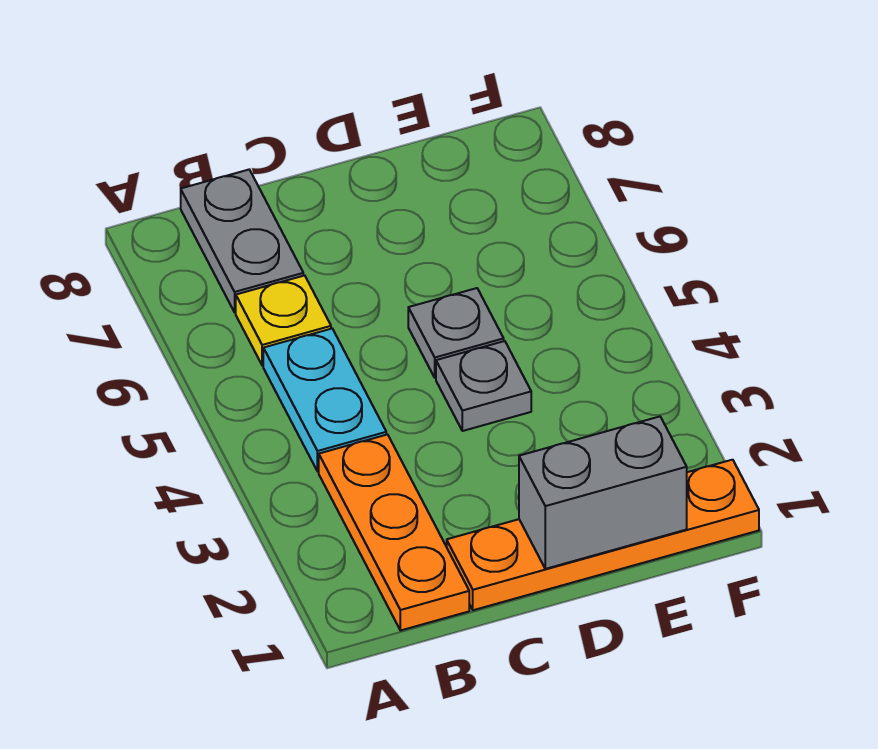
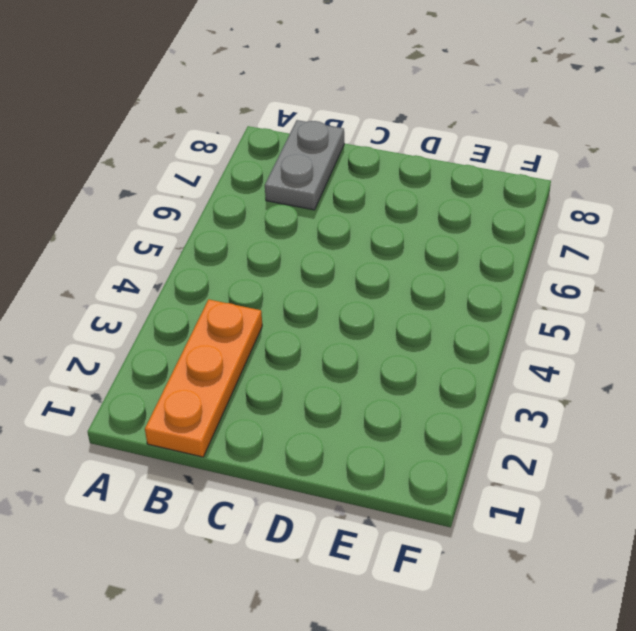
none -> cyan plate B4:B5 level 1
none -> yellow plate B6 level 1

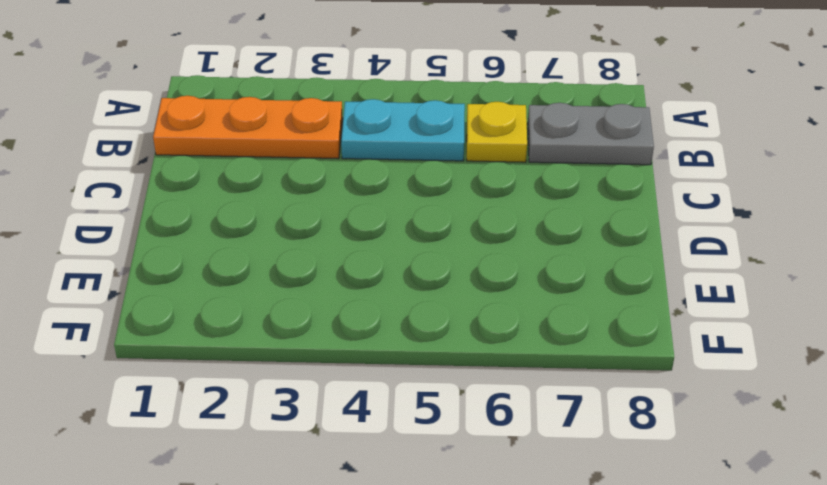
none -> orange plate C1:F1 level 1
none -> grey plate D4 level 1

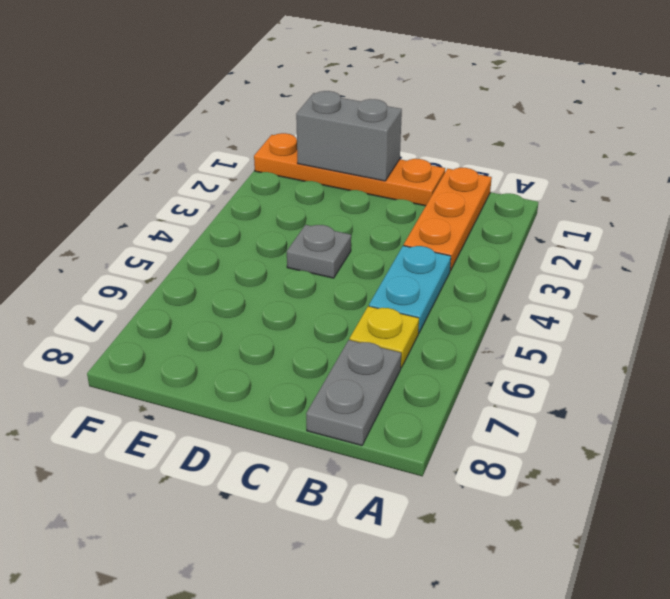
none -> grey plate D5 level 1

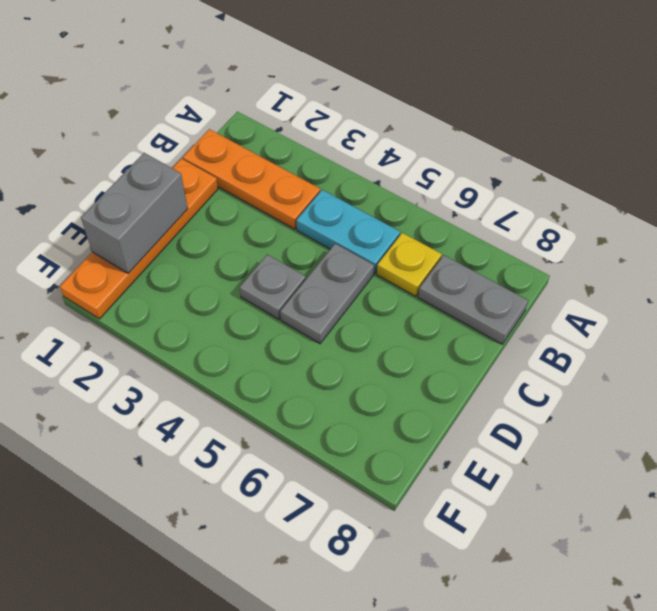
grey plate C5:D5 level 1 -> grey plate D5 level 1

